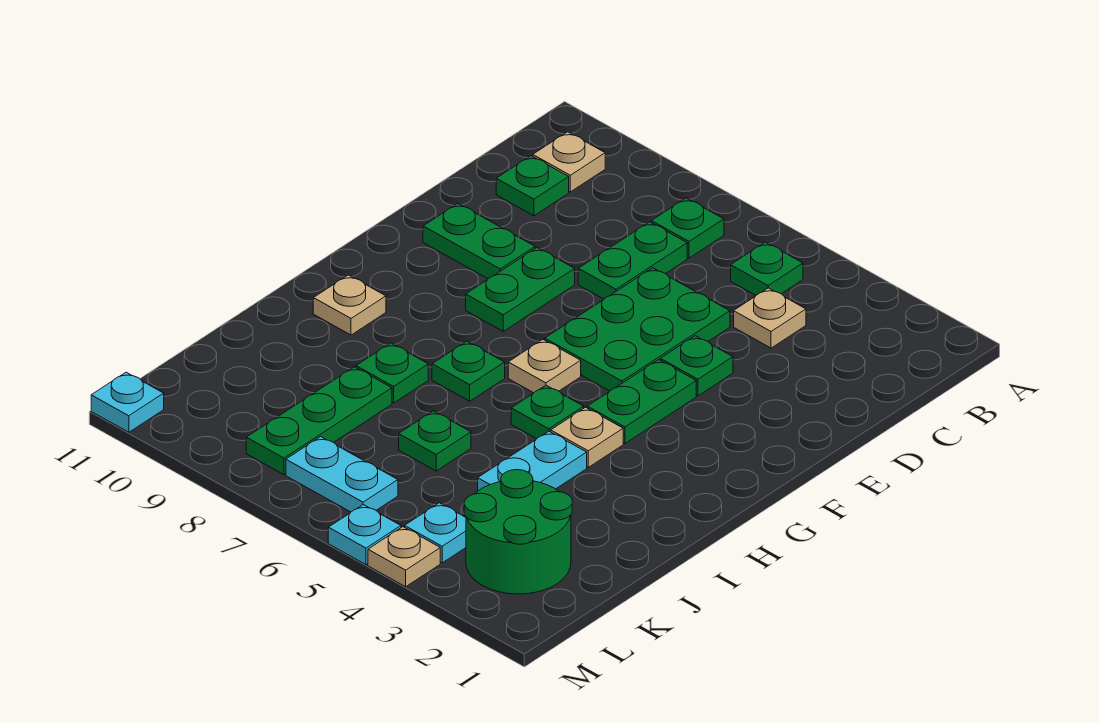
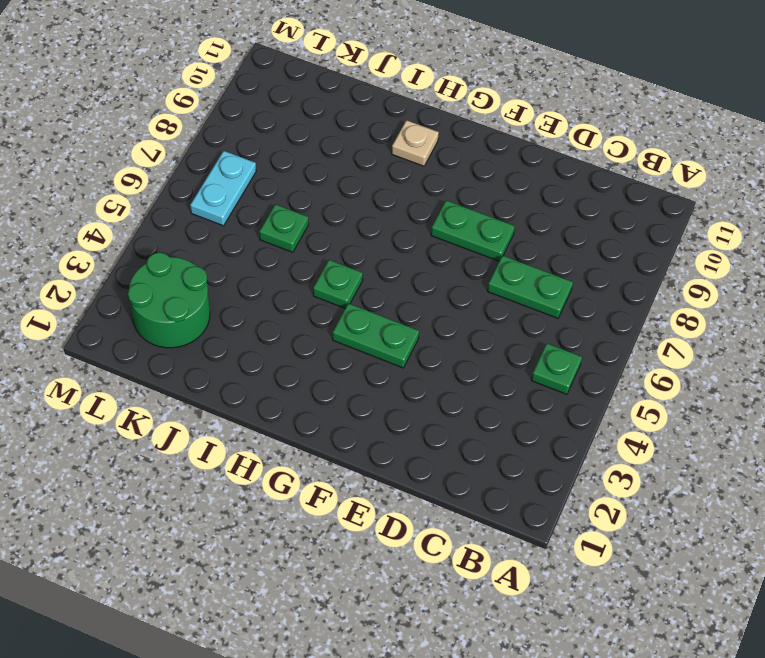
none -> green plate B7 level 1
none -> tan plate B10 level 1
none -> tan plate C4 level 1

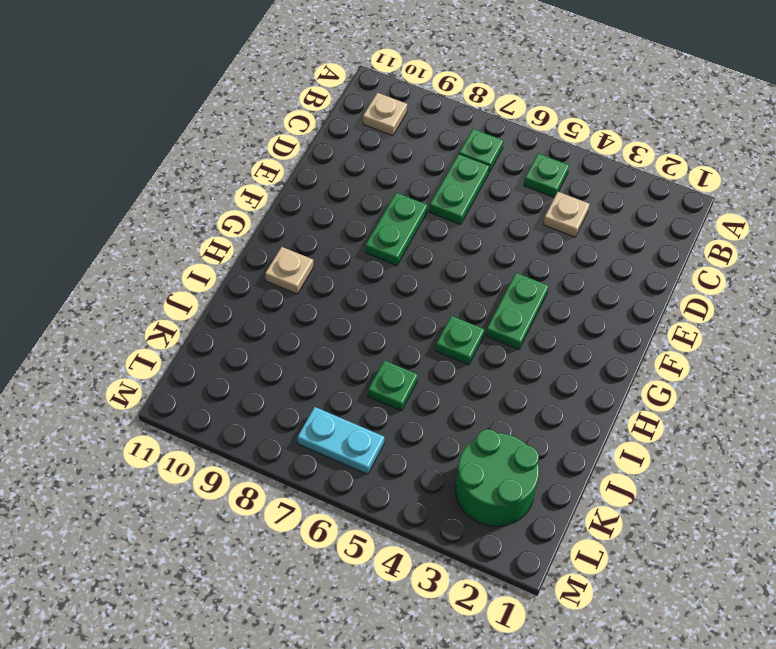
none -> green plate C10 level 1
none -> green plate D5:F6 level 1
none -> green plate E4 level 1

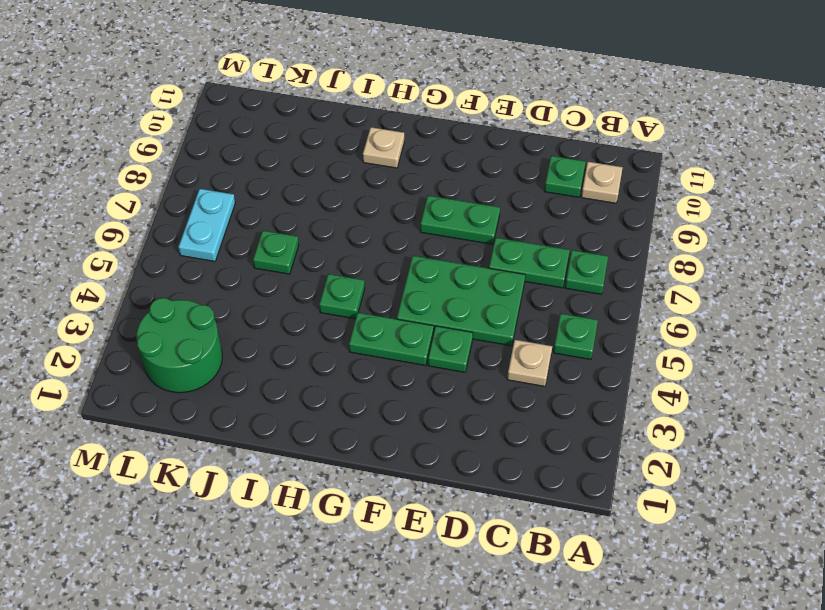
none -> green plate E9:E10 level 1
none -> tan plate G6 level 1
none -> tan plate H4 level 1

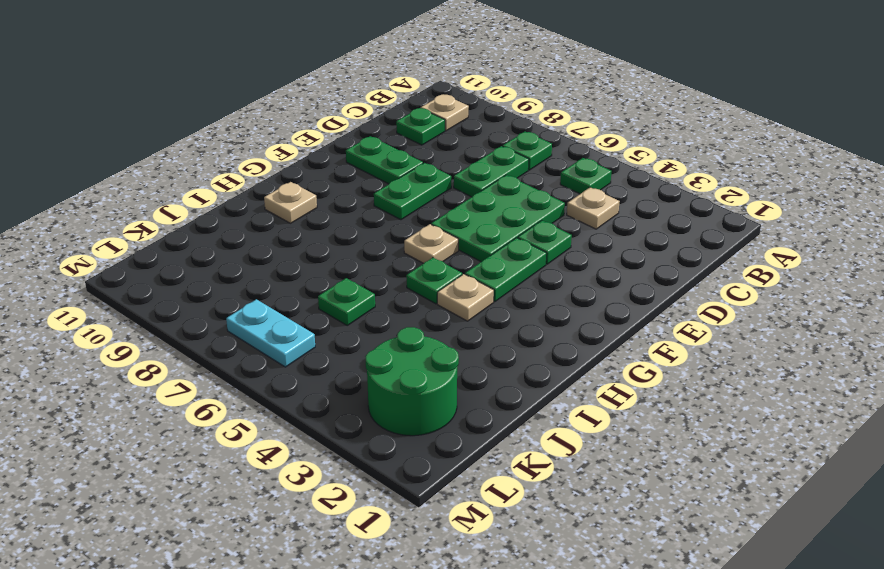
none -> green plate H7 level 1
none -> cyan plate I4:J4 level 1
none -> green plate I8 level 1

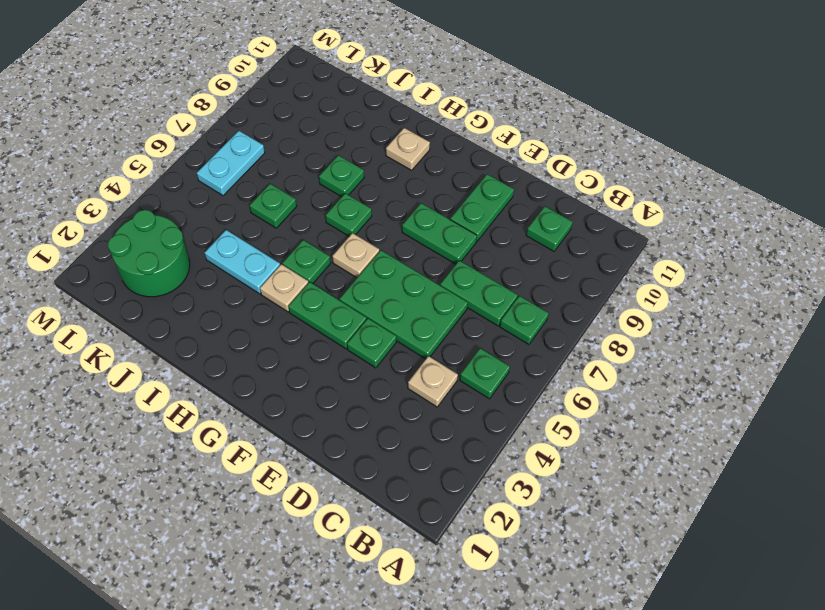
none -> tan plate B10 level 1
none -> green plate J8:L8 level 1
none -> cyan plate L4 level 1

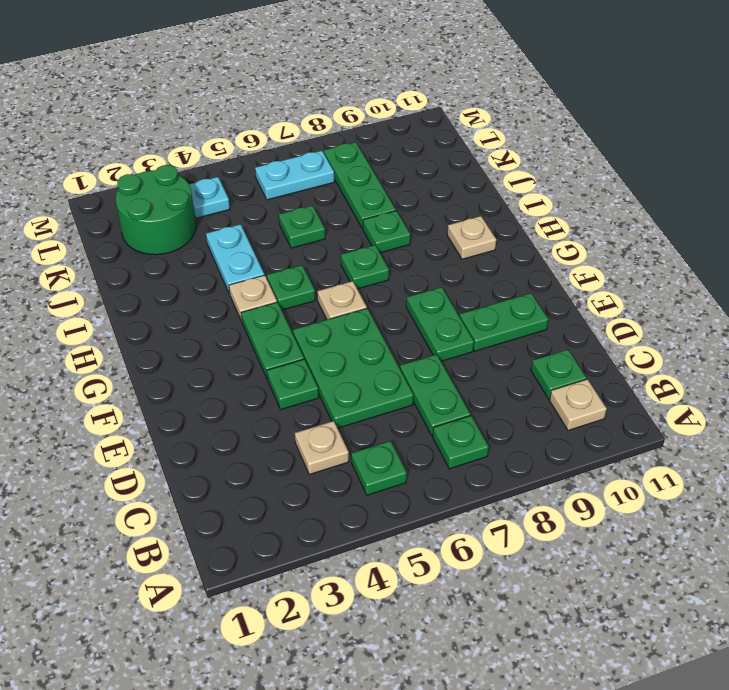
none -> tan plate M4 level 1
none -> cyan plate M5 level 1
none -> cyan plate M11 level 1

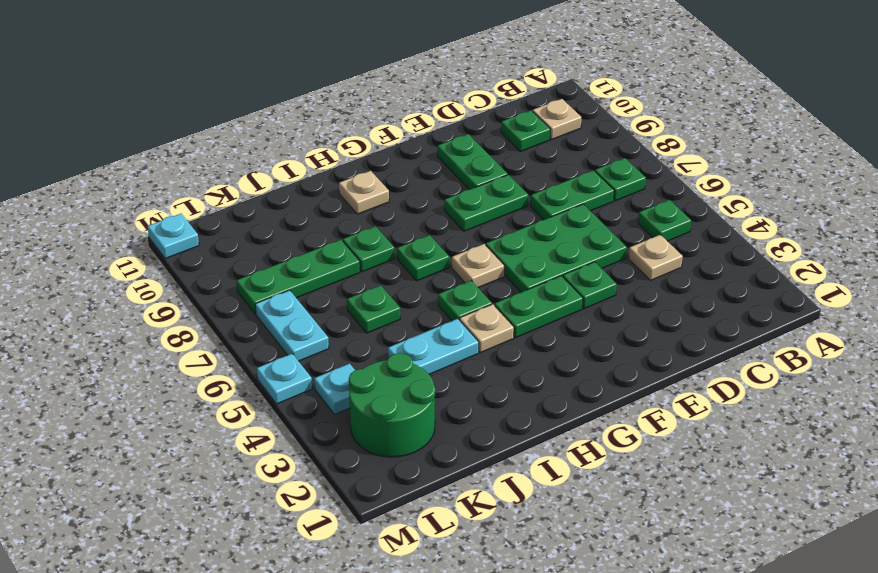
none -> tan plate M4 level 1

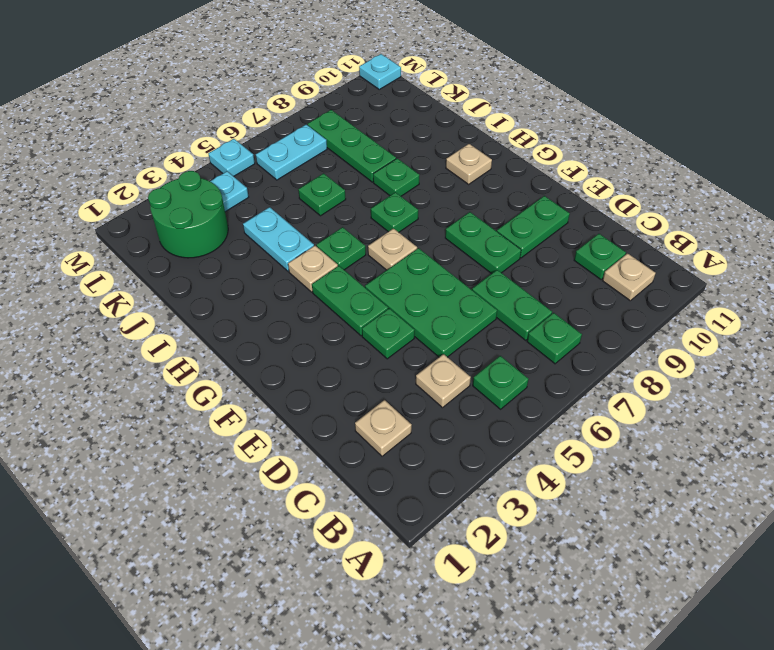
tan plate C2 level 1 -> tan plate M4 level 1

